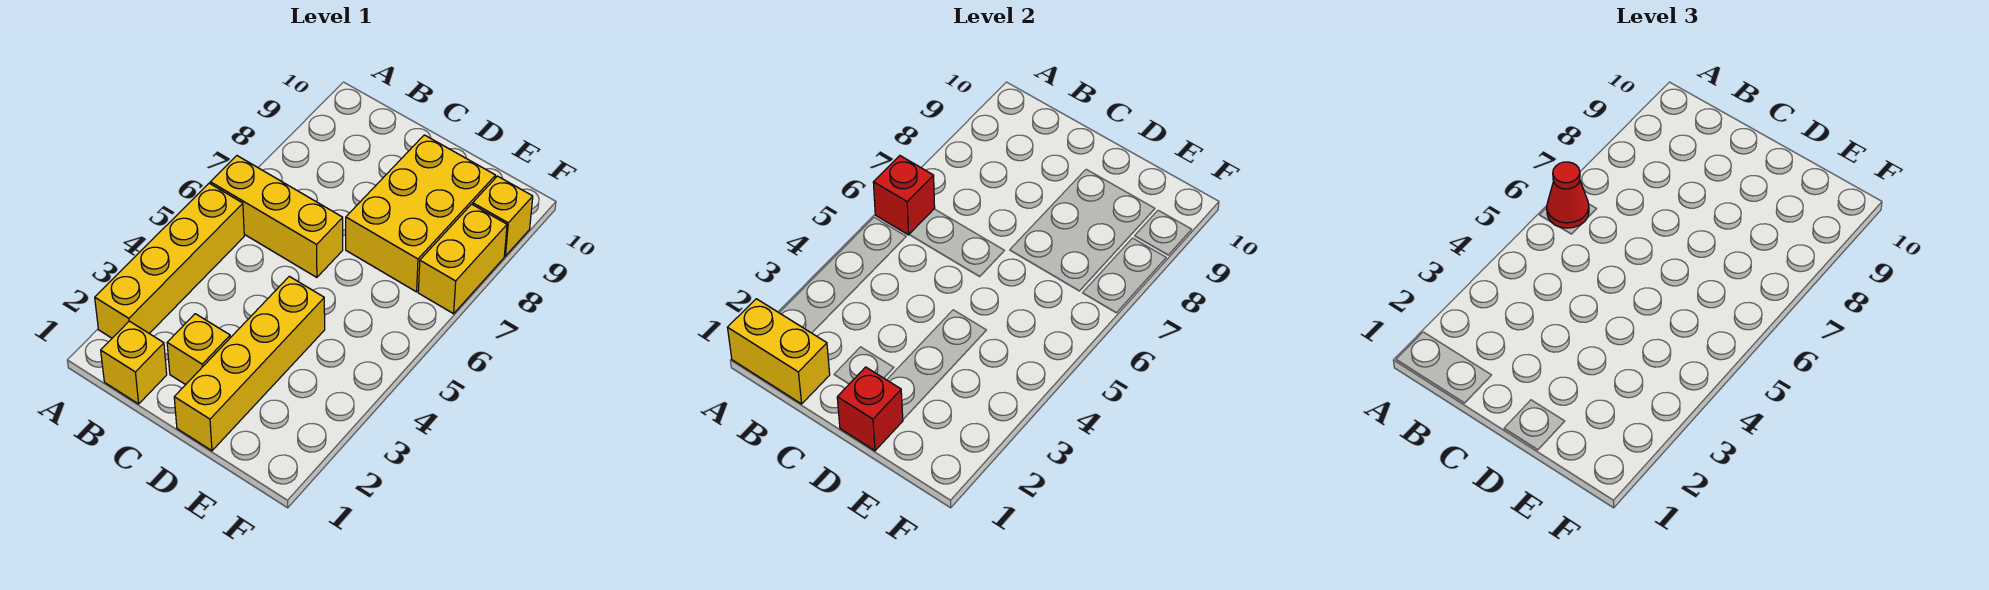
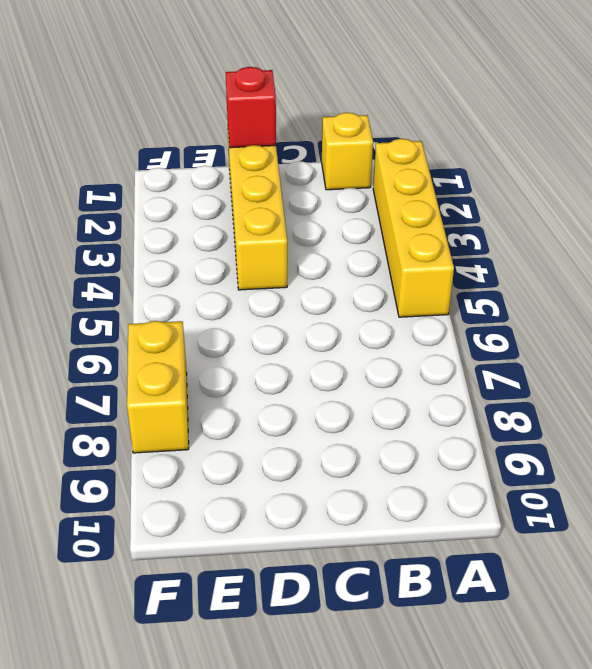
none -> yellow brick A6:C6 level 1
none -> yellow brick C2 level 1
none -> yellow brick D7:E9 level 1

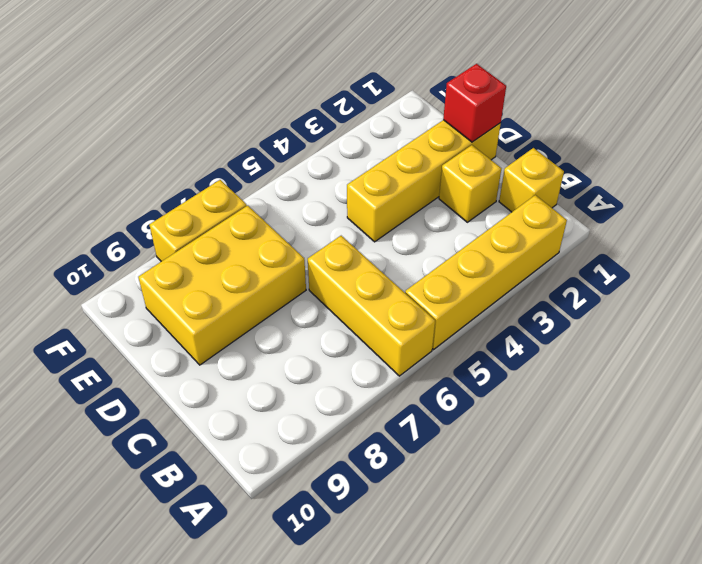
none -> yellow brick F9 level 1
none -> yellow brick A1:B1 level 2
none -> red brick A6 level 2

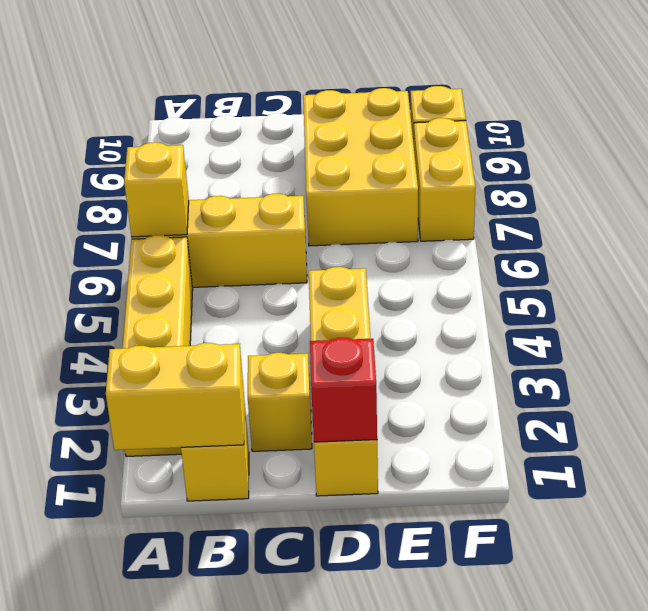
yellow brick A6 level 2 -> red brick A6 level 2
none -> red cone A6 level 3

